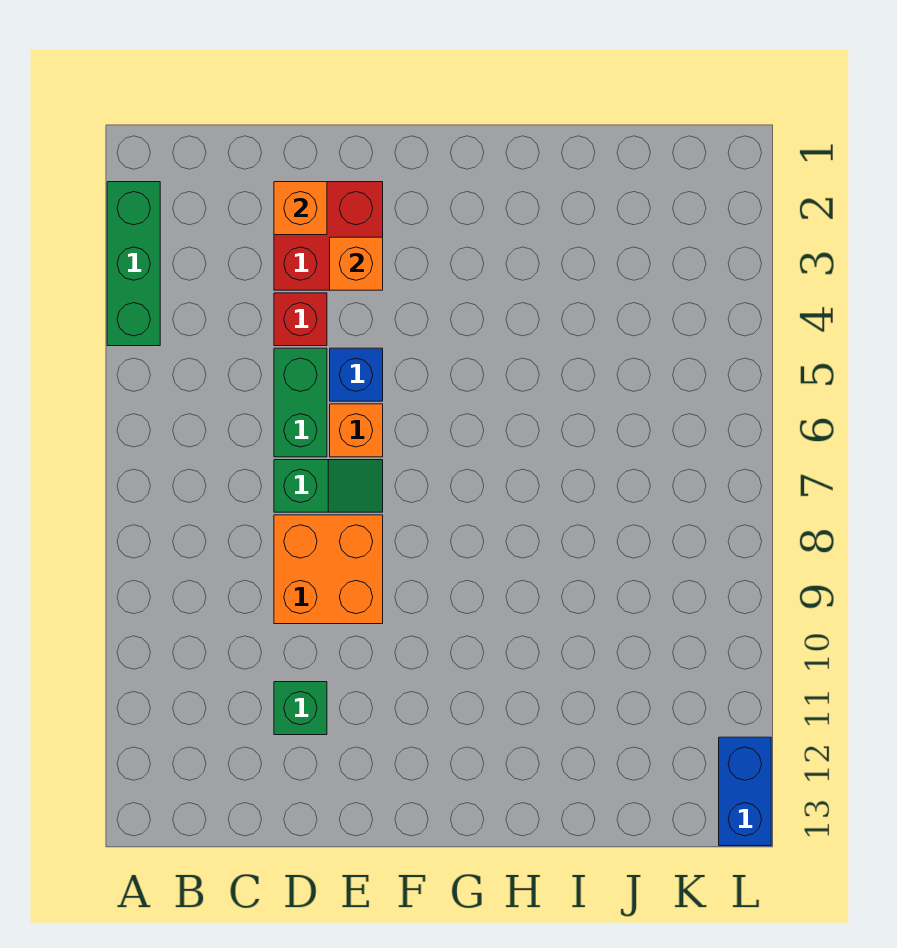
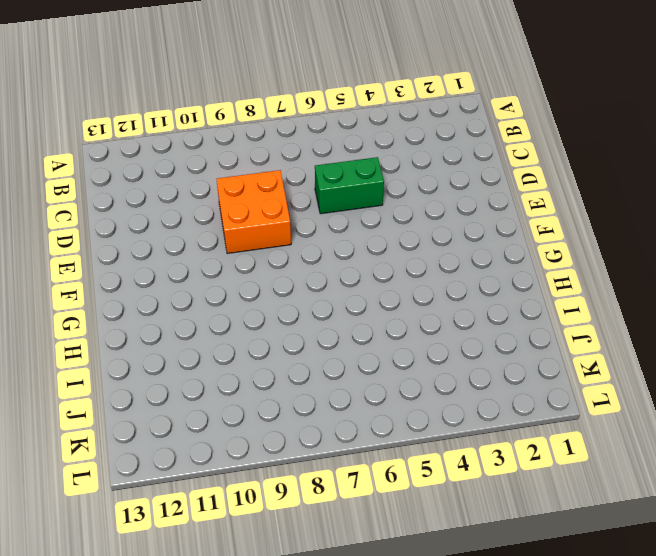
none -> green brick A2:A4 level 1
none -> red brick D2:E3 level 1
none -> red brick D4 level 1

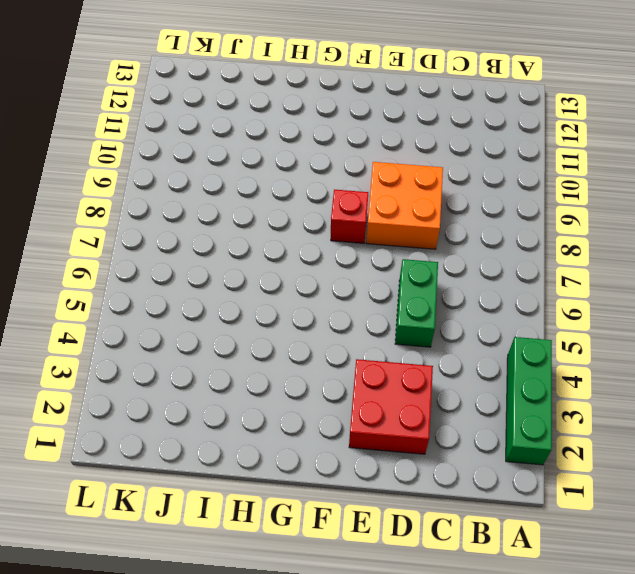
red brick F8 level 1 -> red brick D4 level 1
none -> green slope D7:E7 level 1 top D
none -> green brick D11 level 1
none -> blue brick E5 level 1

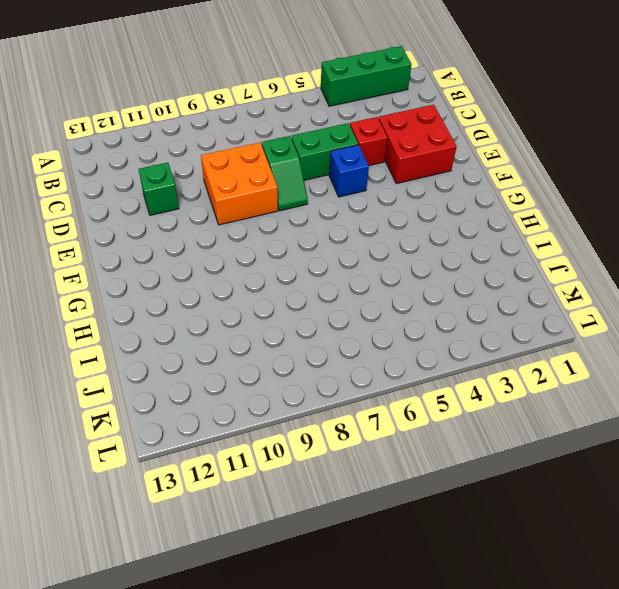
none -> orange brick E6 level 1
none -> blue brick L12:L13 level 1
none -> orange brick D2 level 2

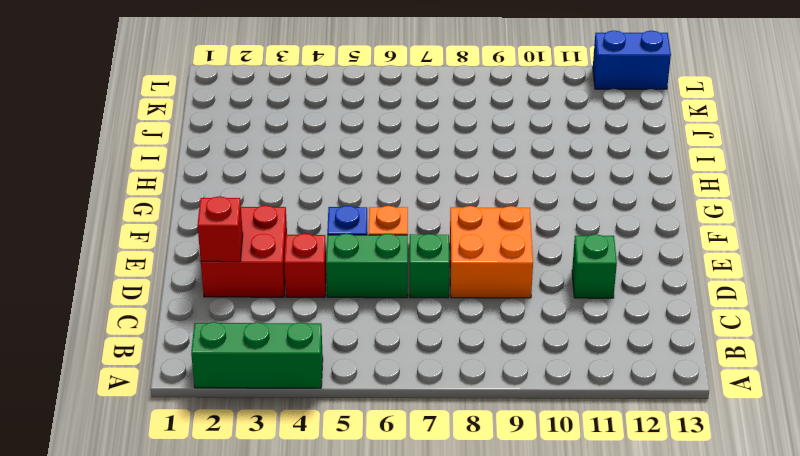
red brick D2 level 2 -> orange brick D2 level 2
none -> orange brick E3 level 2

